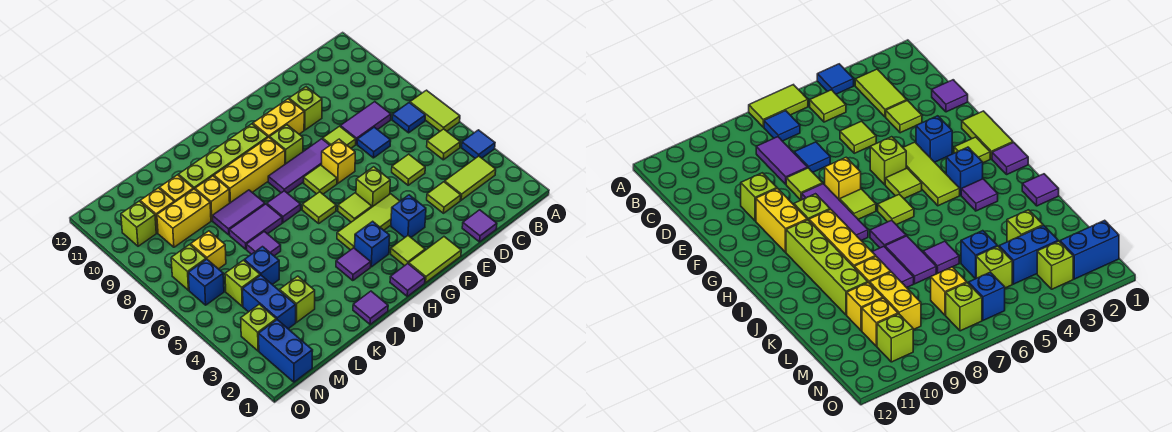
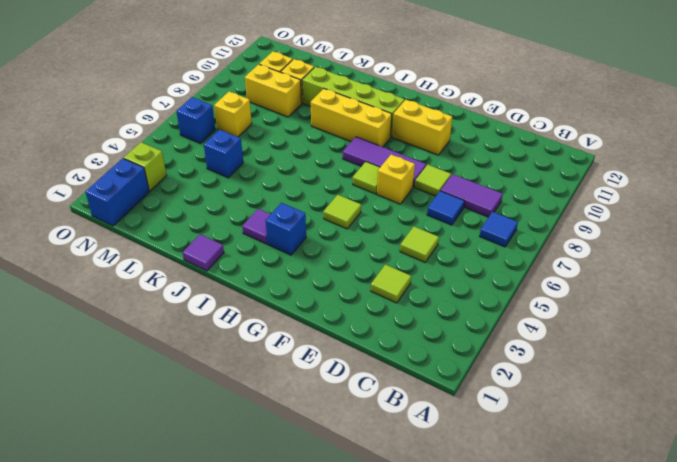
none -> blue tile A4 level 1
none -> lime tile A6:A7 level 1
none -> lime tile B3:C3 level 1
none -> lime tile B5 level 1

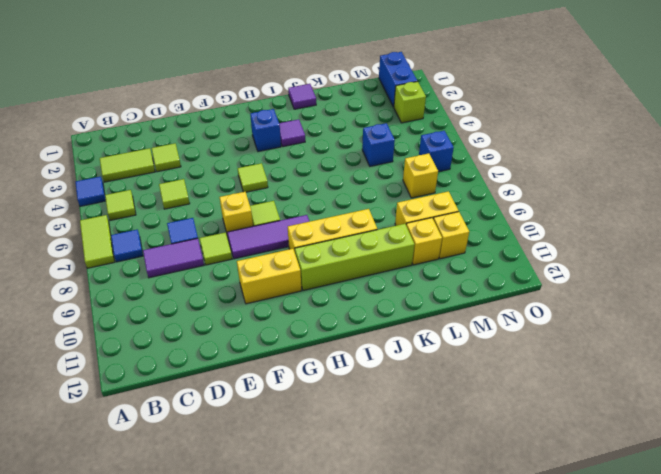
none -> purple tile D1 level 1
none -> lime brick E10 level 1
none -> lime tile F1:G1 level 1
none -> blue brick F3 level 1

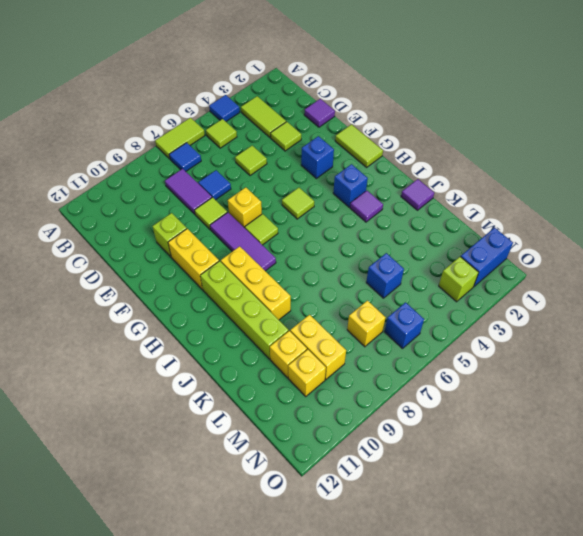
none -> lime tile F4:H4 level 1
none -> lime brick F5 level 1
none -> lime tile G2 level 1
none -> lime brick G9 level 1

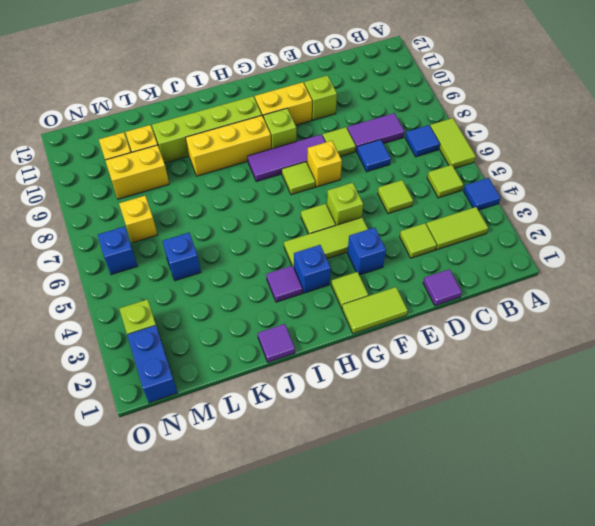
none -> purple tile H1 level 1
none -> lime tile H6 level 1
none -> purple tile I7 level 1
none -> purple tile J7:K7 level 1

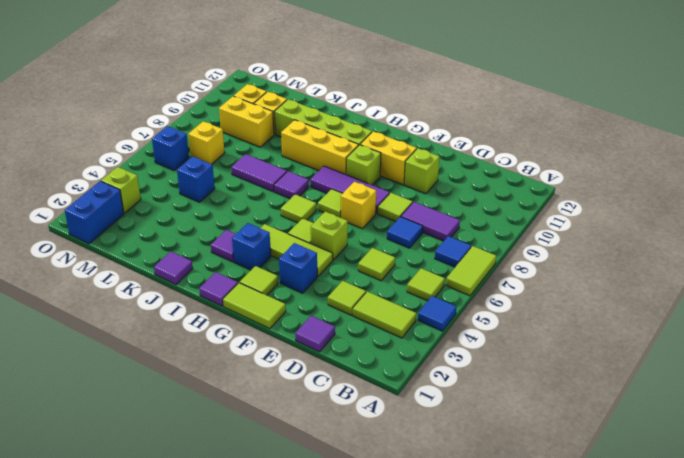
none -> purple tile J8:K8 level 1
none -> purple tile K6 level 1
none -> yellow brick K9 level 1
none -> lime brick L3 level 1

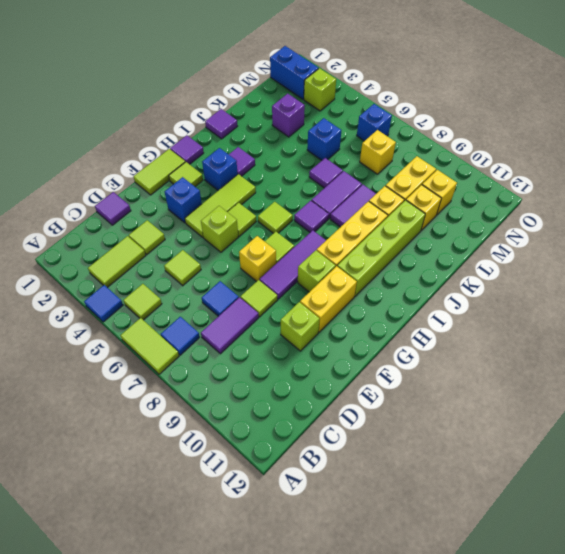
purple brick L3 level 1 -> lime brick L3 level 1
none -> blue brick M3:M4 level 1
none -> lime brick M5 level 1
none -> lime brick N7 level 1
none -> lime brick N10 level 1

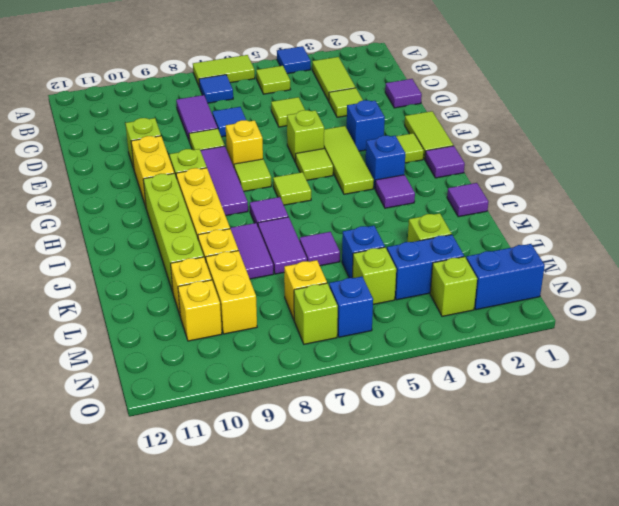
none -> lime brick N10 level 1

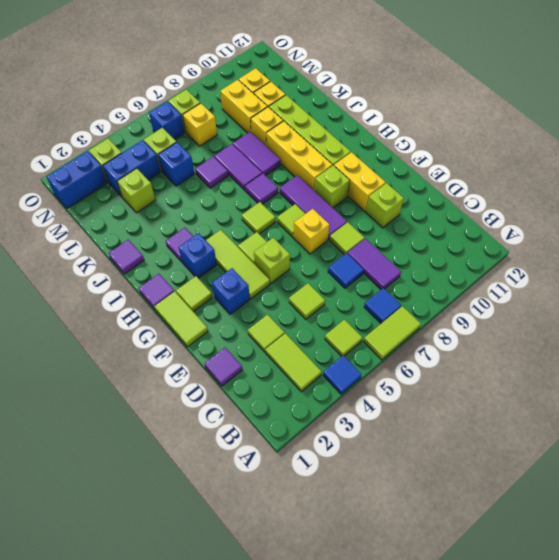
none -> lime brick N10 level 1

